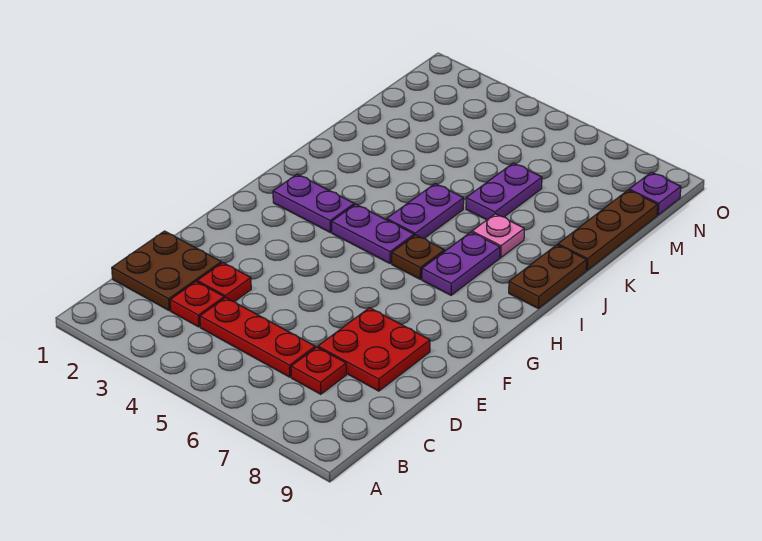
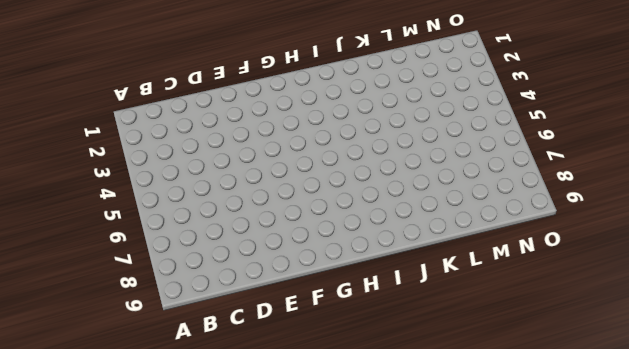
none -> brown plate C1:D2 level 1
none -> red plate C3 level 1
none -> red plate C4:C6 level 1

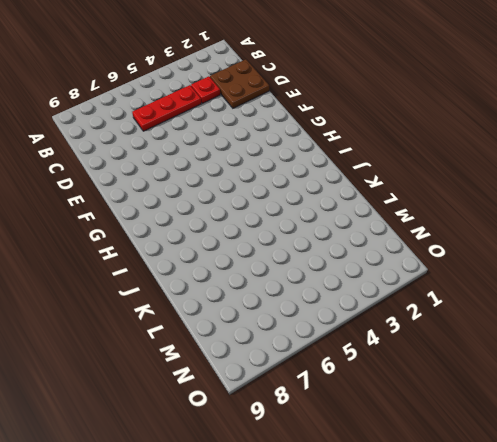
none -> red plate C7 level 1
none -> red plate D3 level 1
none -> red plate D7:E8 level 1

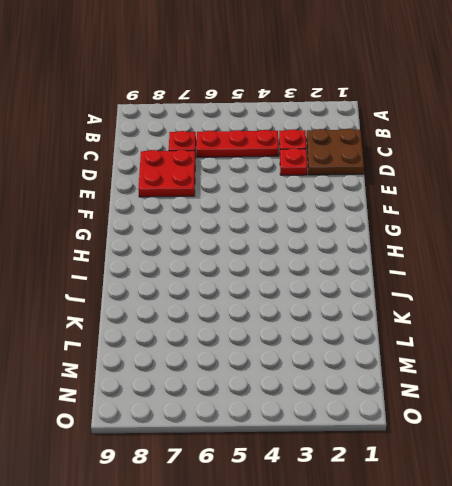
none -> purple plate H2:H3 level 1
none -> purple plate H4:H5 level 1
none -> brown plate H6 level 1

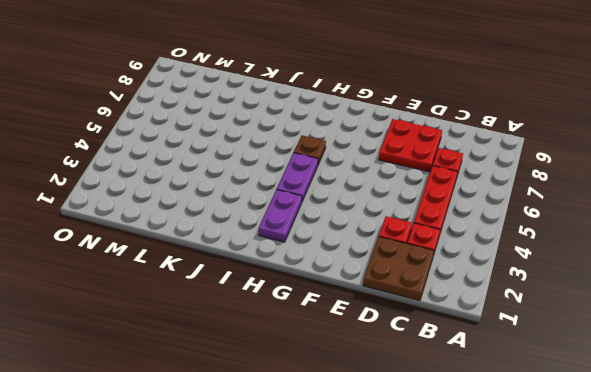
none -> purple plate H7:I7 level 1
none -> purple plate I5:J5 level 1
none -> brown plate I9:J9 level 1

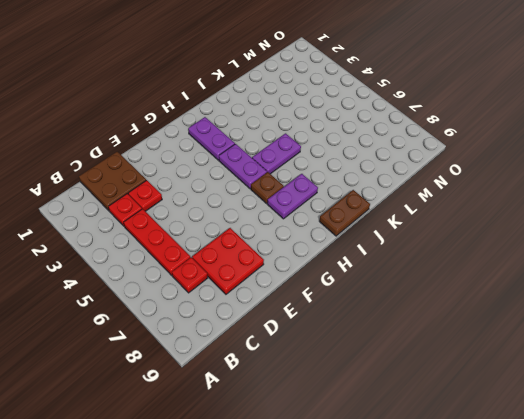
none -> pink plate J7 level 1
none -> purple plate K6:L6 level 1
none -> brown plate K9:M9 level 1

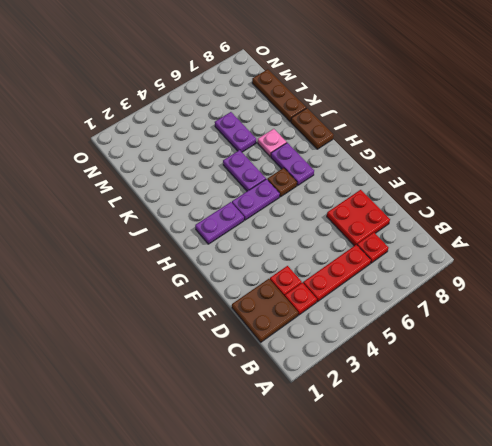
none -> purple plate N9 level 1

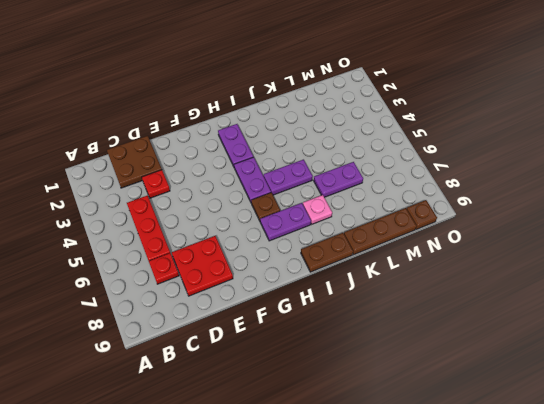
brown plate N9 level 1 -> purple plate N9 level 1
none -> red plate C3 level 1

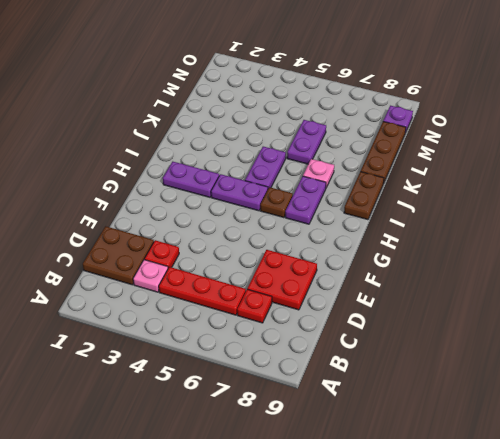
pink plate C3 level 1 -> red plate C3 level 1

